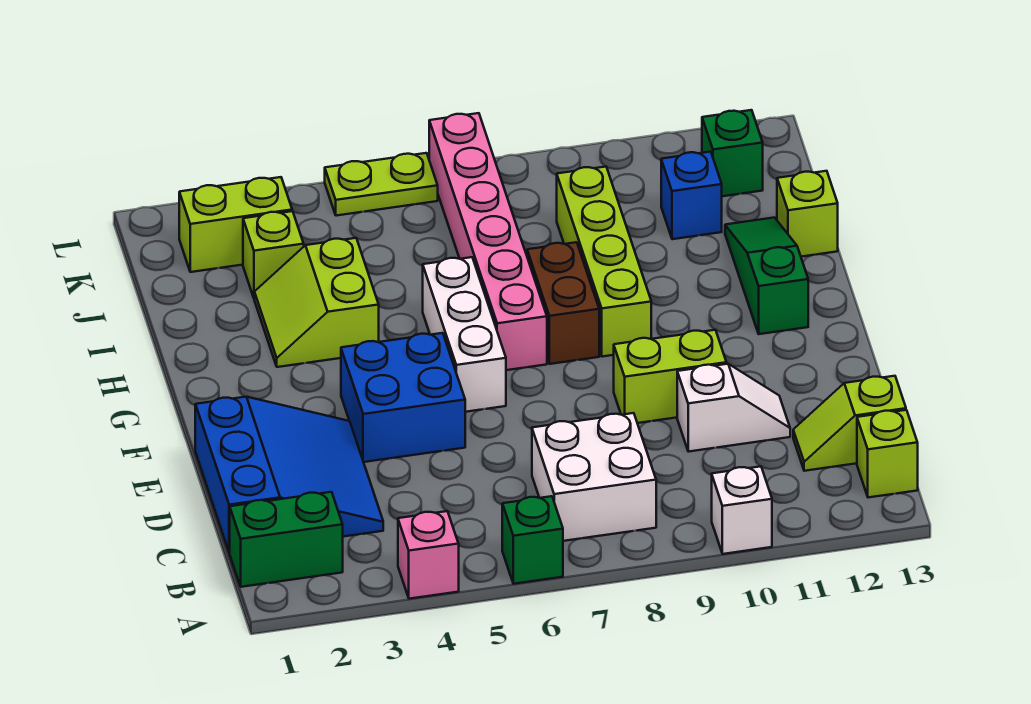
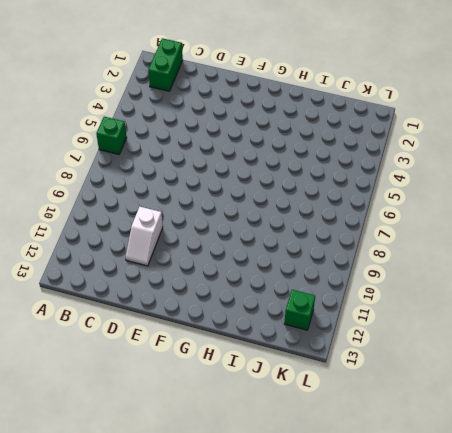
none -> pink brick A4 level 1
none -> white brick A10 level 1
none -> white brick B7:C8 level 1

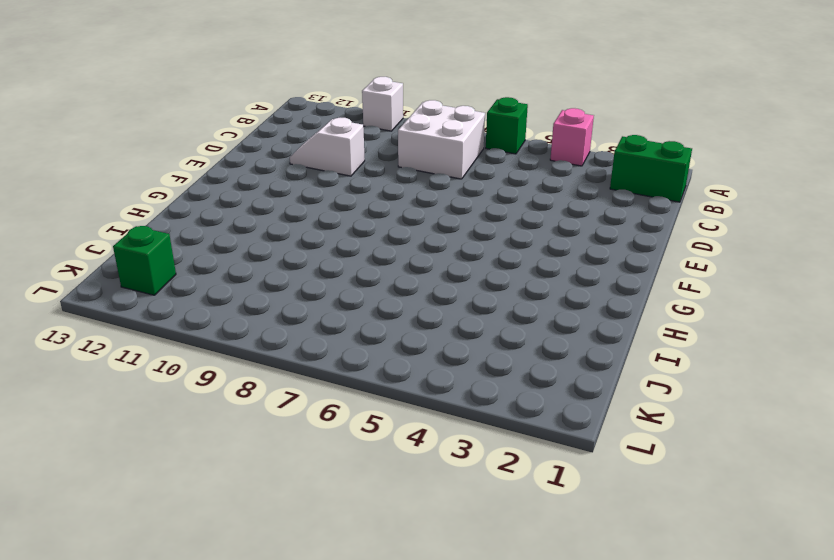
none -> lime brick B13 level 1
none -> blue slope C1:E3 level 1 top 1
none -> lime slope C12:C13 level 1 top 13

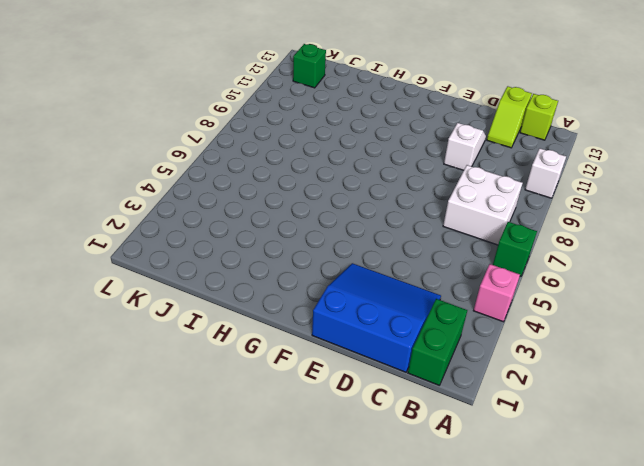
none -> blue brick E4:F5 level 1
none -> lime brick E9:E10 level 1
none -> white brick F6:H6 level 1

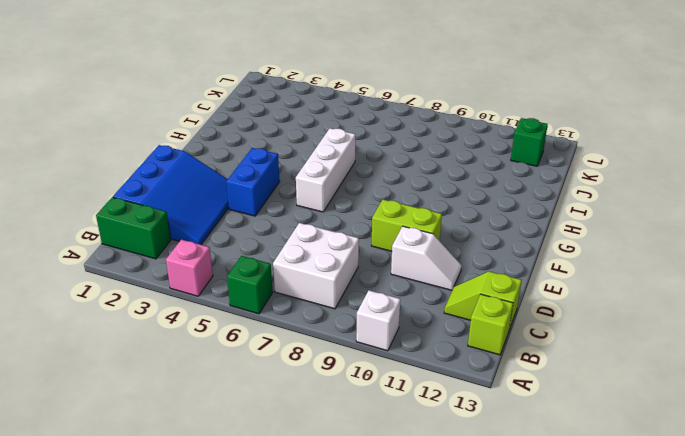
blue brick E4:F4 level 1 -> blue brick E4:F5 level 1
none -> pink brick G7:L7 level 1
none -> brown brick G8:H8 level 1
none -> lime brick G9:J9 level 1

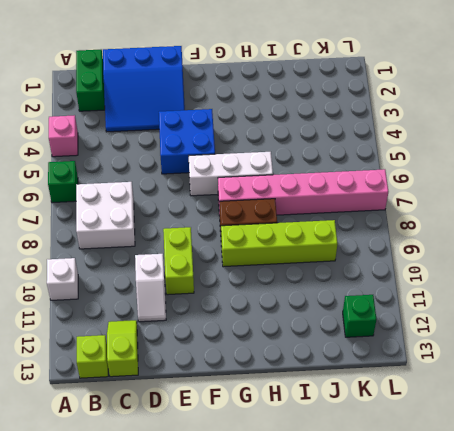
none -> green slope G12:I12 level 1 top G
none -> lime slope H3:I4 level 1 top 4
none -> lime brick I13 level 1

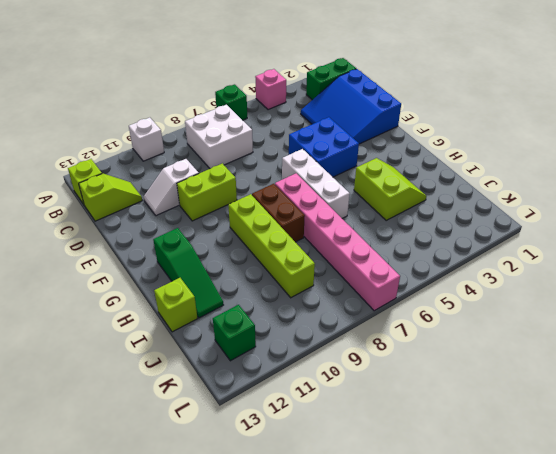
none -> lime brick J3 level 1
none -> blue brick J11 level 1
none -> lime brick K2:K3 level 1

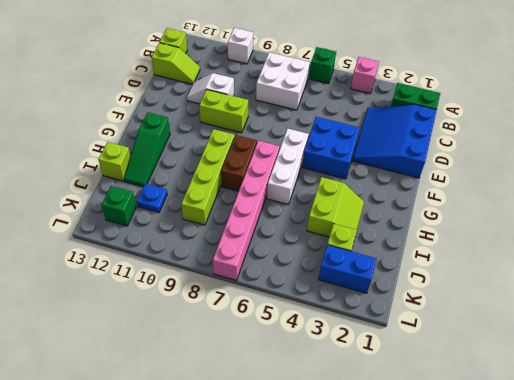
blue plate J11 level 1 -> blue brick J11 level 1
blue brick K2:K3 level 1 -> lime brick K2:K3 level 1
none -> lime plate L5:L6 level 1

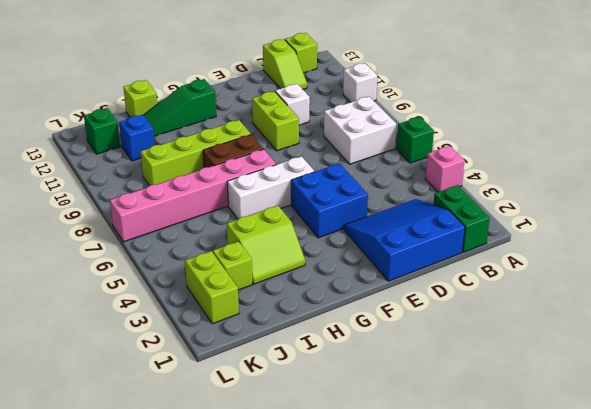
none -> lime plate L5:L6 level 1

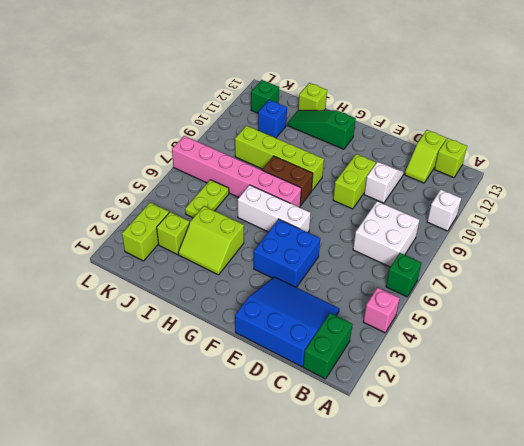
lime plate J5:J6 level 1 -> lime plate L5:L6 level 1

